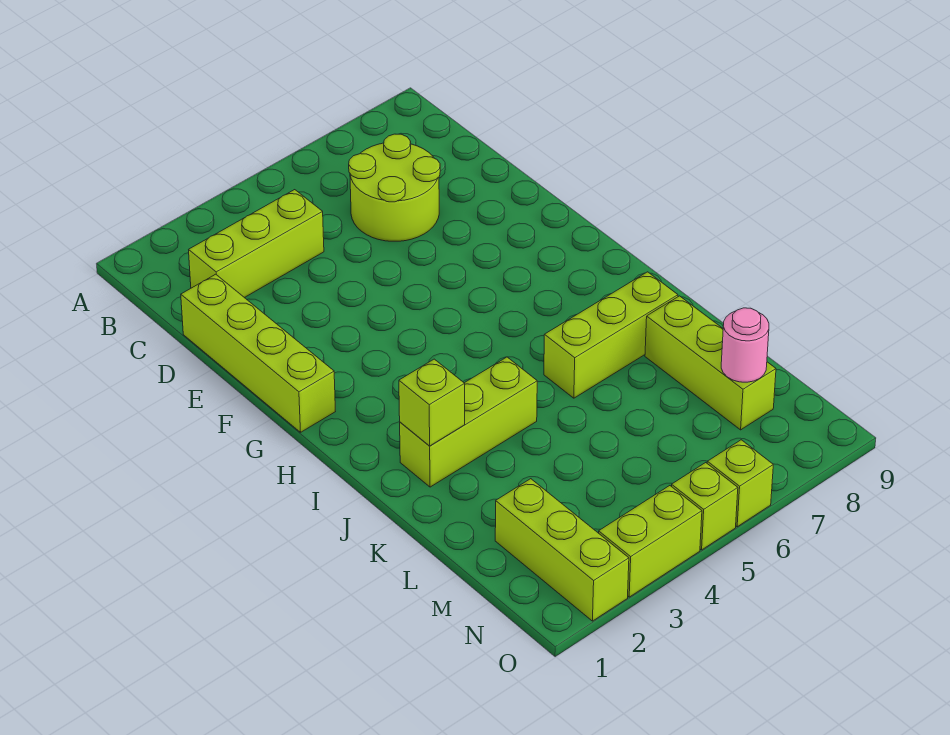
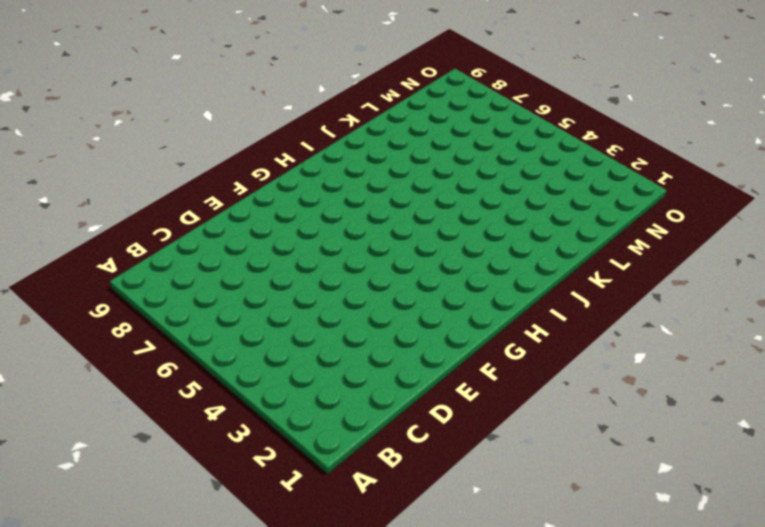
none -> lime brick C2:C4 level 1
none -> lime round brick C6:D7 level 1
none -> lime brick D1:G1 level 1

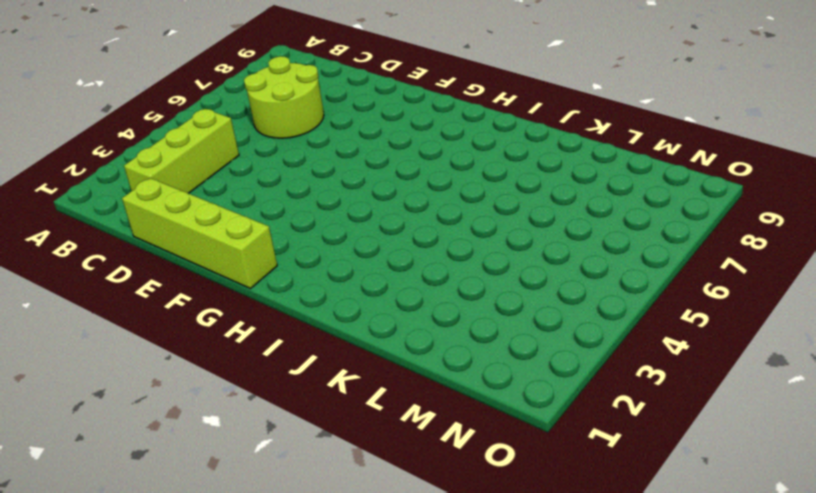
none -> lime brick J2:J4 level 1
none -> lime brick J6:J8 level 1
none -> lime brick K8:M8 level 1

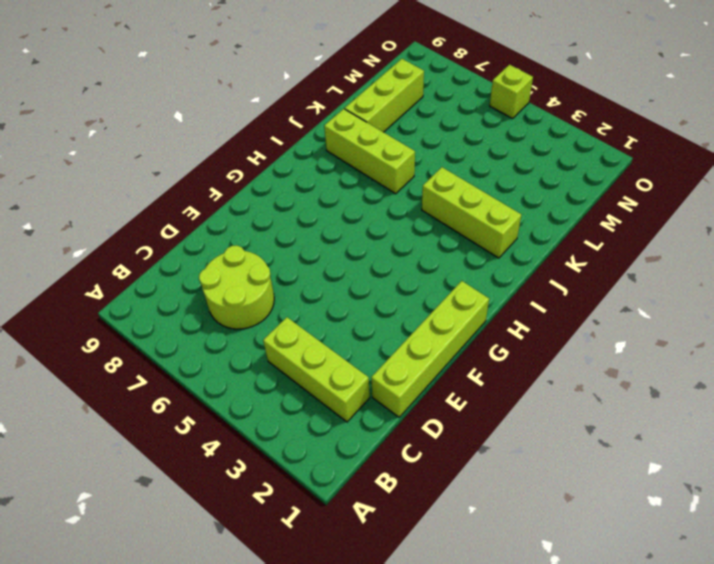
none -> lime brick M2:O2 level 1
none -> lime brick O3:O4 level 1
none -> lime brick O6 level 1

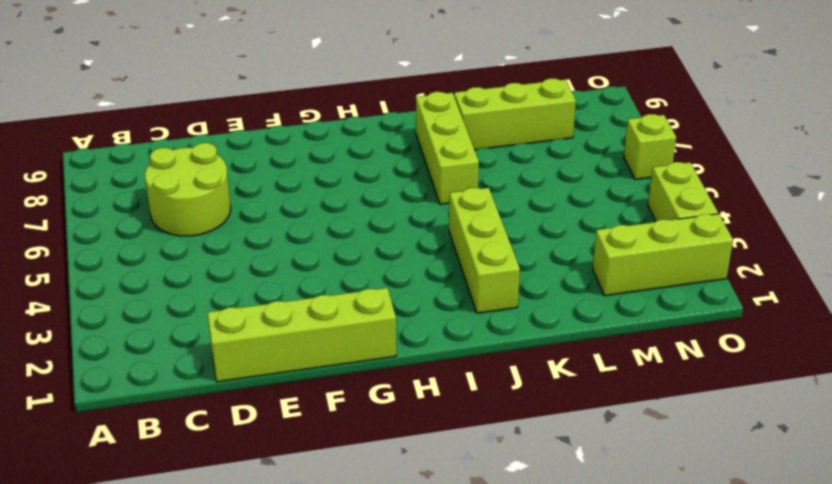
none -> lime brick C2:C4 level 1
none -> lime brick O5 level 1
none -> lime brick J2 level 2

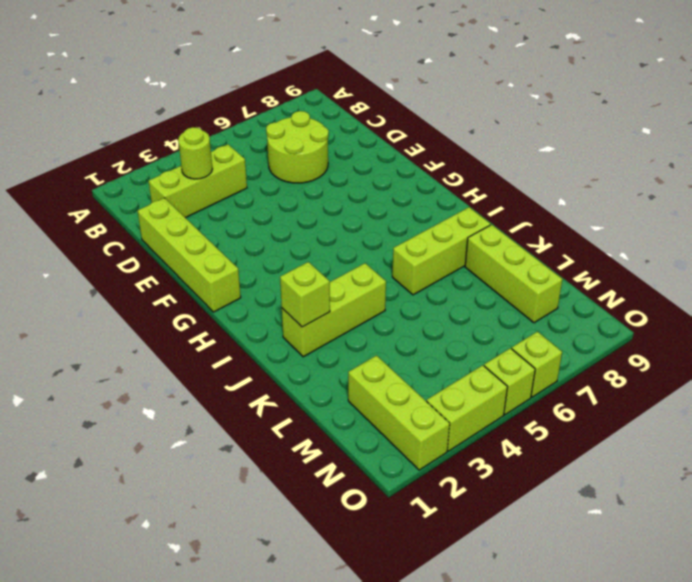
lime round brick C3 level 2 -> none
none -> pink round brick M8 level 2

